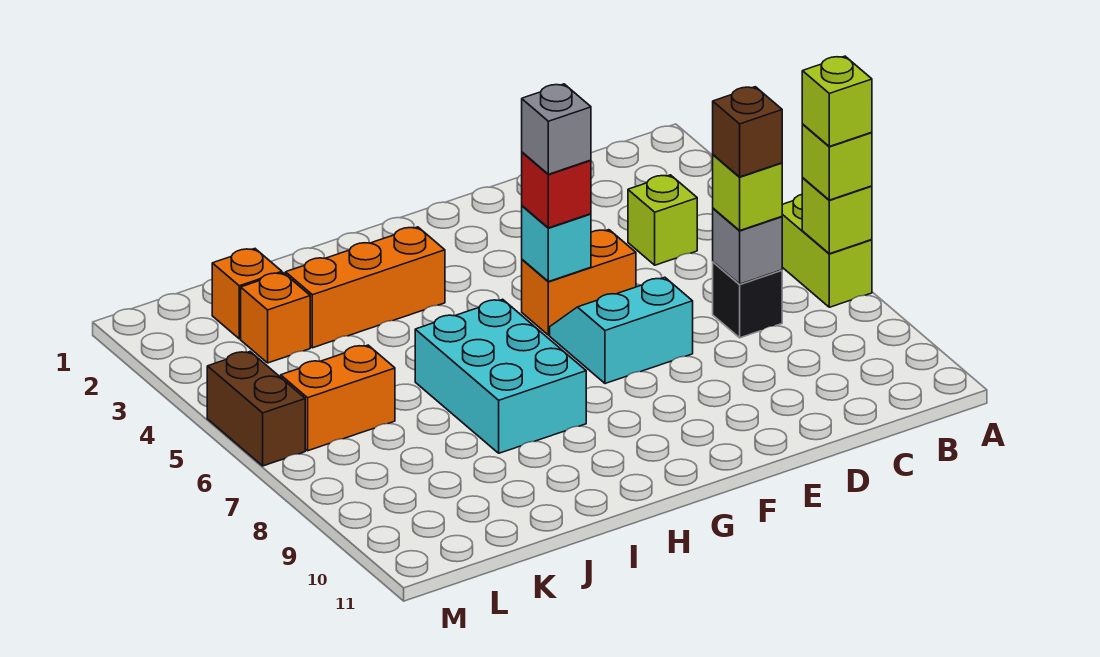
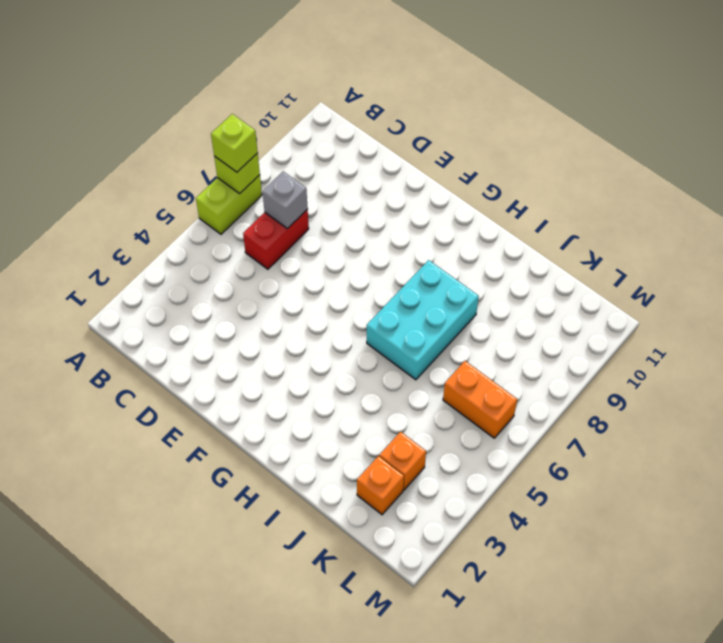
red brick C6:C7 level 1 -> black brick C7 level 1
none -> lime brick C4 level 1
none -> orange brick E5:F5 level 1
none -> cyan slope E6:F7 level 1 top 7

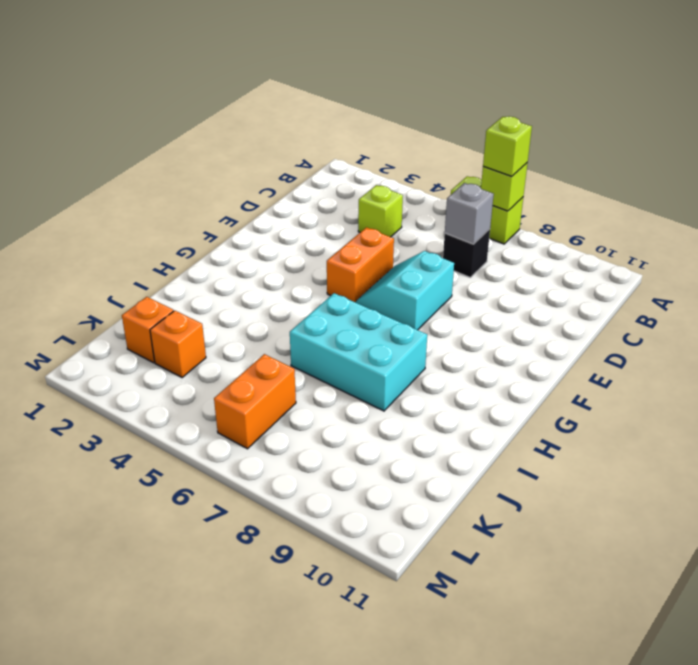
none -> orange brick H3:J3 level 1
none -> brown brick M5:M6 level 1
none -> cyan brick F5 level 2

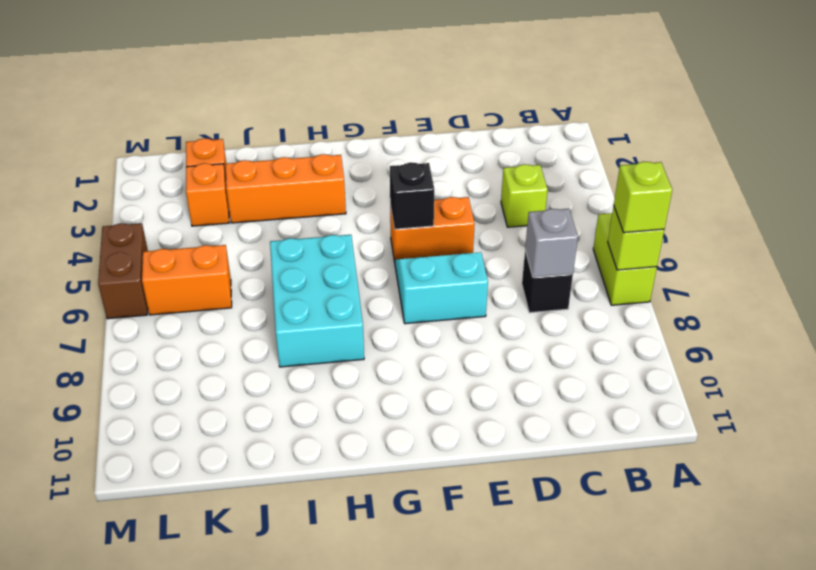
black brick F5 level 2 -> cyan brick F5 level 2
none -> lime brick C7 level 3
none -> red brick F5 level 3
none -> lime brick A7 level 4

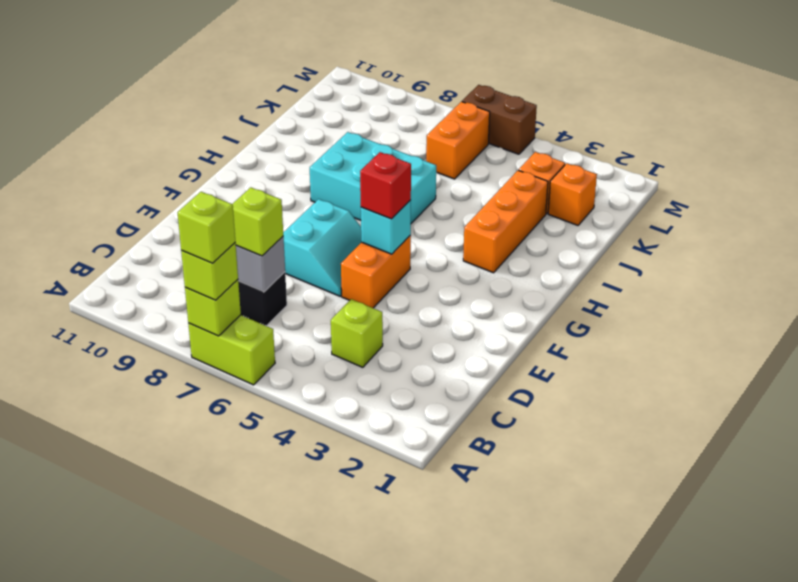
none -> brown brick C7 level 4
none -> grey brick F5 level 4

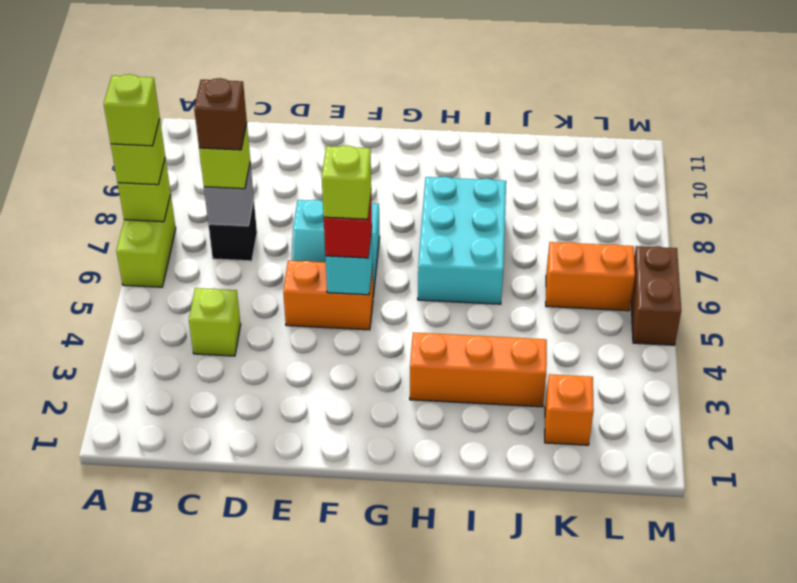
lime brick F5 level 4 -> grey brick F5 level 4
none -> orange brick K3 level 1

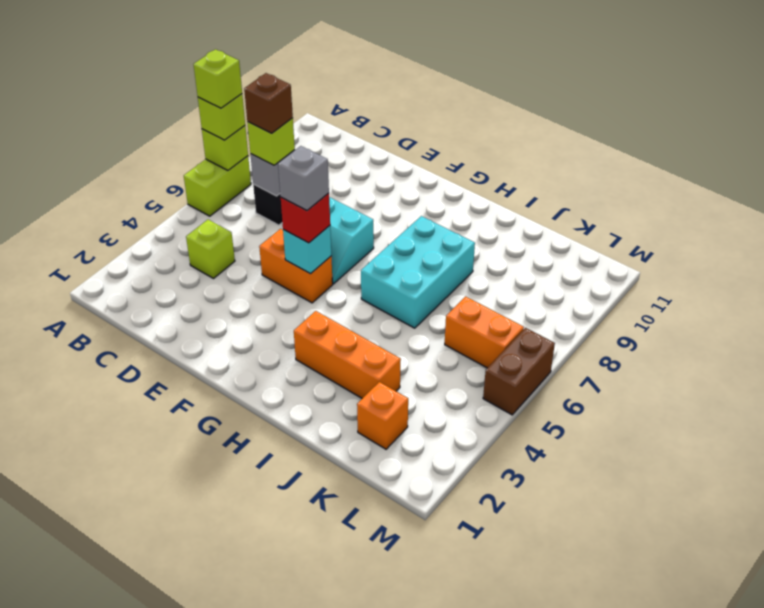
none -> orange brick K3 level 1

